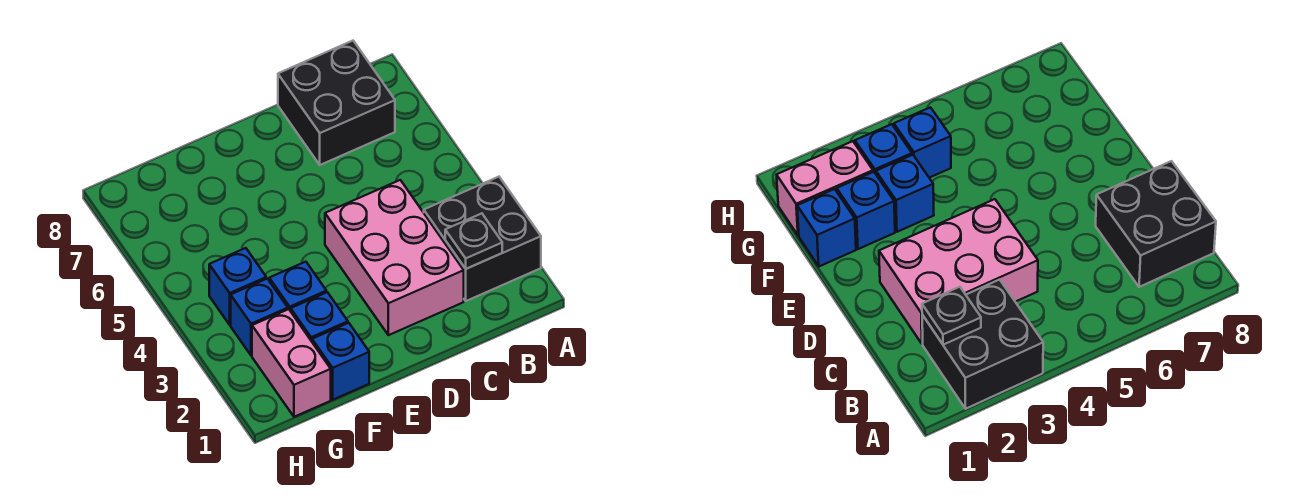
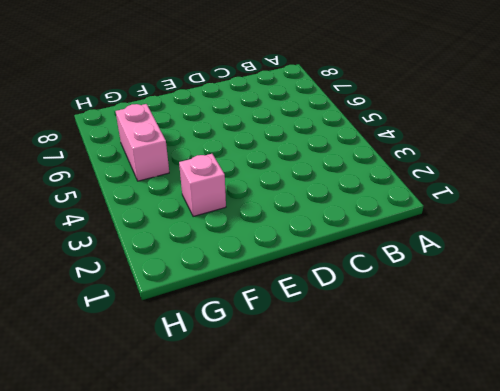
pink brick F3 level 1 -> blue brick F3 level 1
pink brick G5:G6 level 1 -> pink brick G1:G2 level 1
none -> black brick A2:B3 level 1
none -> black brick B7:C8 level 1

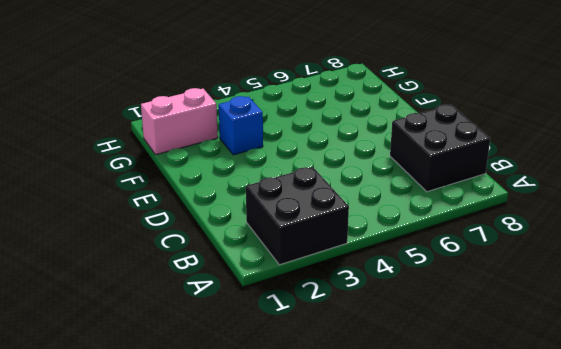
none -> pink brick C2:D4 level 1
none -> blue brick F1 level 1

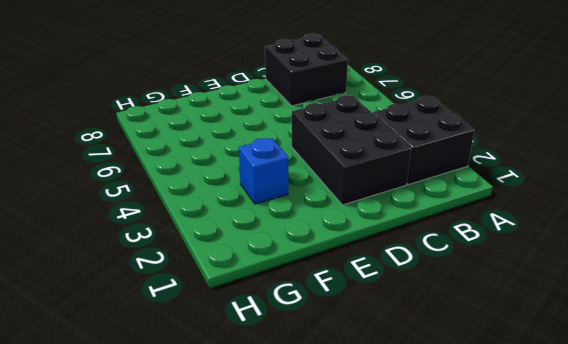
black brick C2:D4 level 1 -> pink brick C2:D4 level 1
none -> blue brick F1 level 1
none -> blue brick F2 level 1

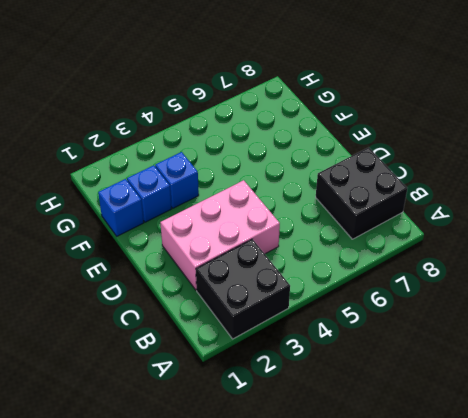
none -> pink brick G1:G2 level 1
none -> blue brick G3 level 1

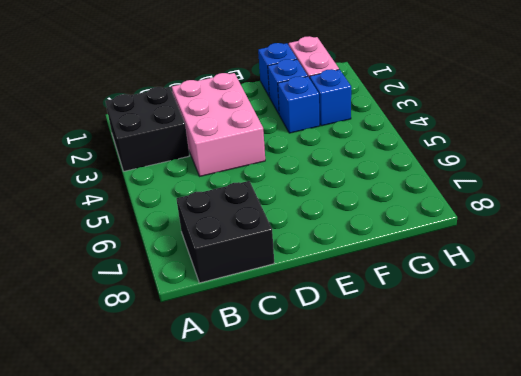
none -> blue brick G4 level 1
none -> black plate B2 level 2

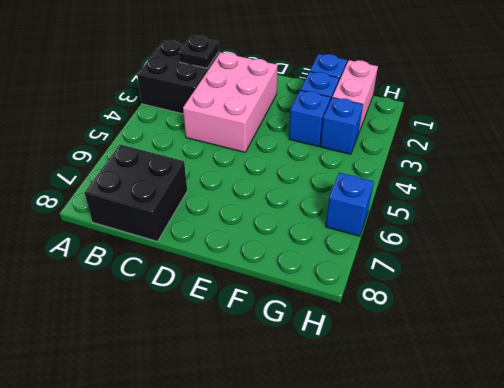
blue brick H6 level 1 -> blue brick G4 level 1

